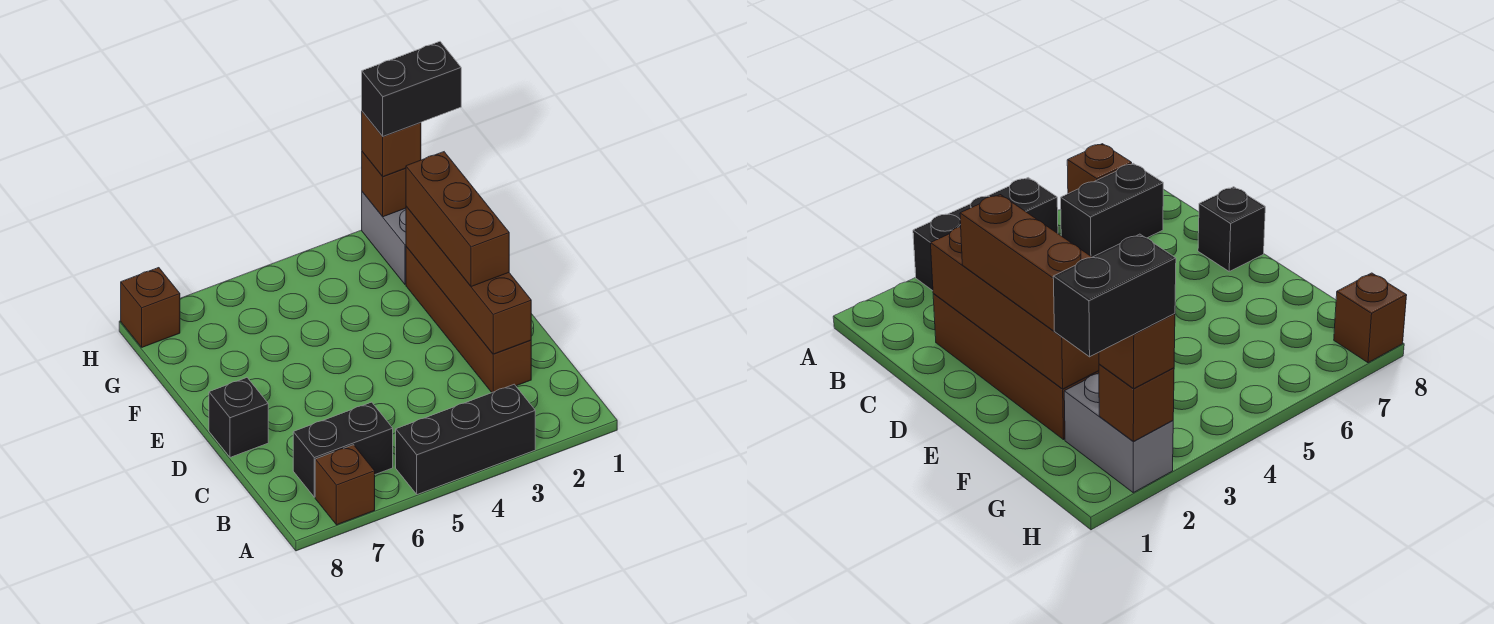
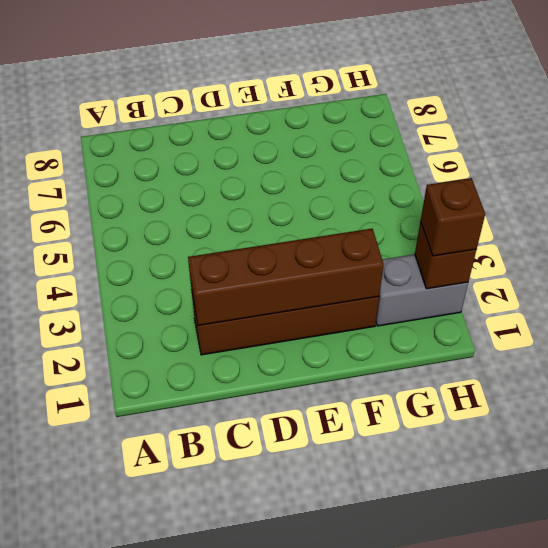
none -> black brick A3:A5 level 1
none -> brown brick A7 level 1
none -> black brick B6:B7 level 1

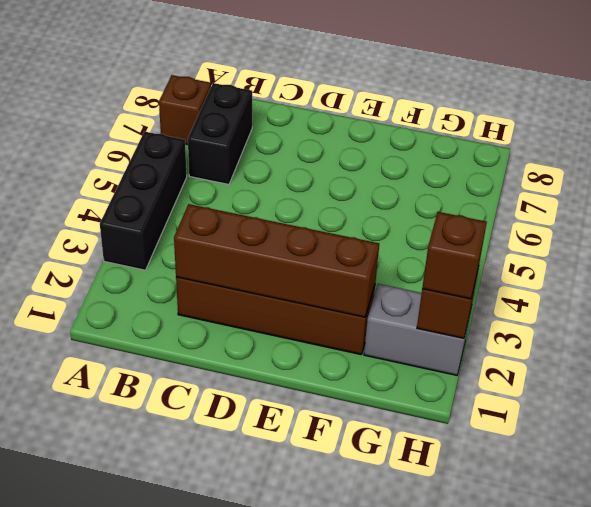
none -> black brick D8 level 1
none -> brown brick H8 level 1
none -> brown brick D2:F2 level 3

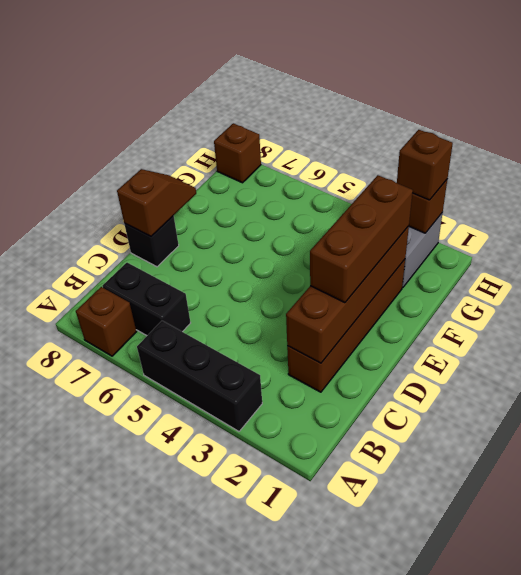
brown slope D8:E8 level 2 top D -> none
none -> black brick H1:H2 level 4

